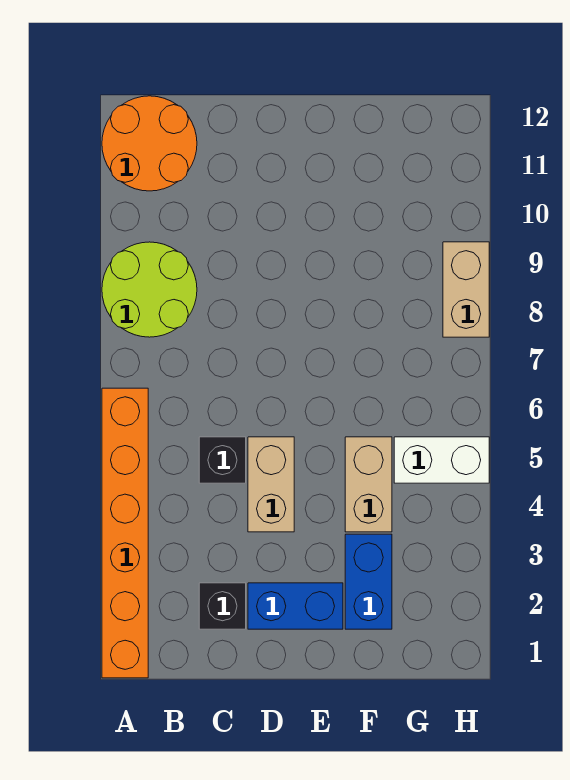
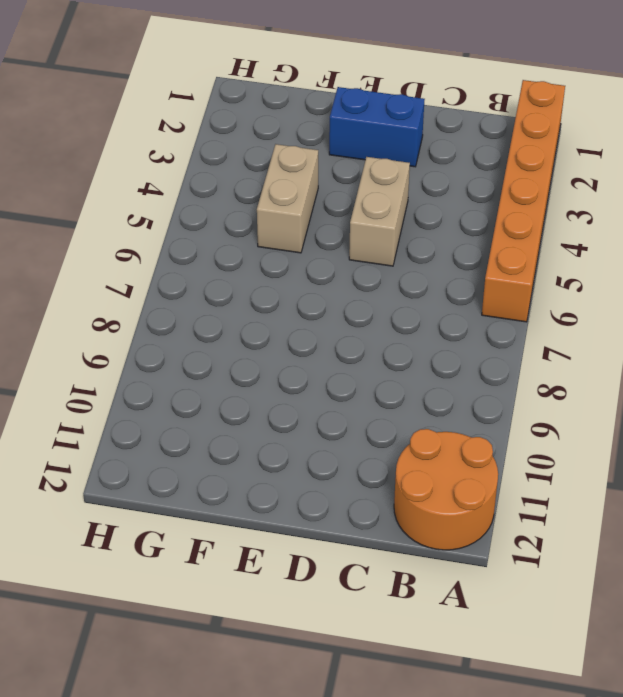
none -> lime round brick A8:B9 level 1
none -> black brick C2 level 1

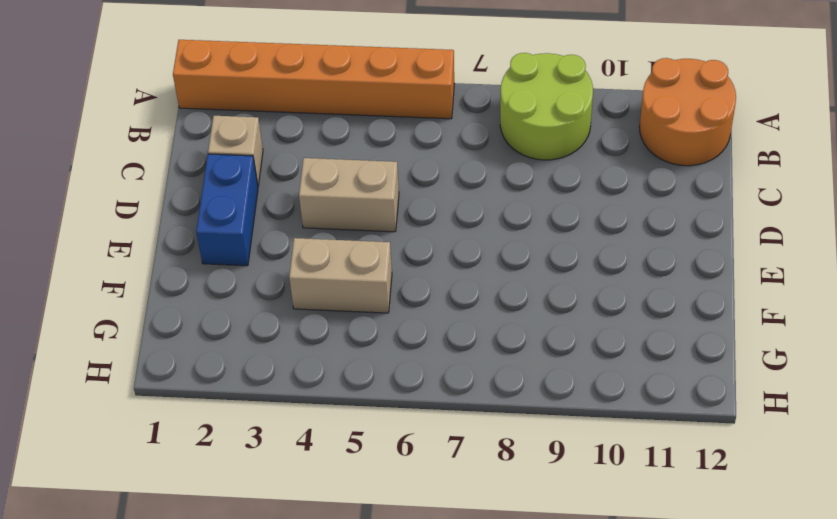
tan brick C2 level 1 -> black brick C2 level 1
none -> black brick C5 level 1
none -> blue brick F2:F3 level 1

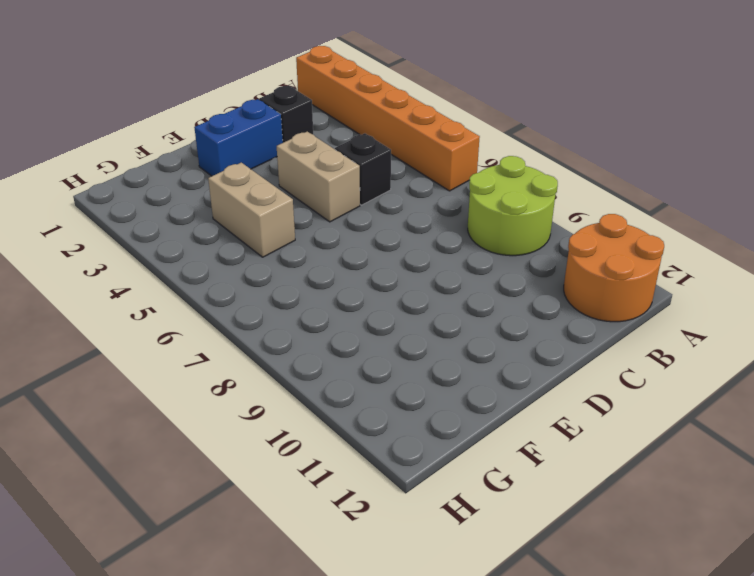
none -> blue brick F2:F3 level 1
none -> white brick G5:H5 level 1

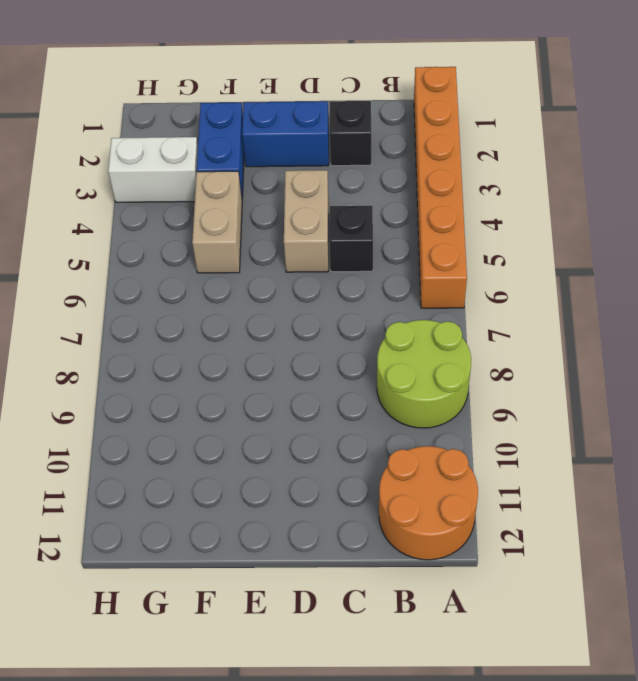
white brick G3:H3 level 1 -> white brick G5:H5 level 1
none -> tan brick H8:H9 level 1

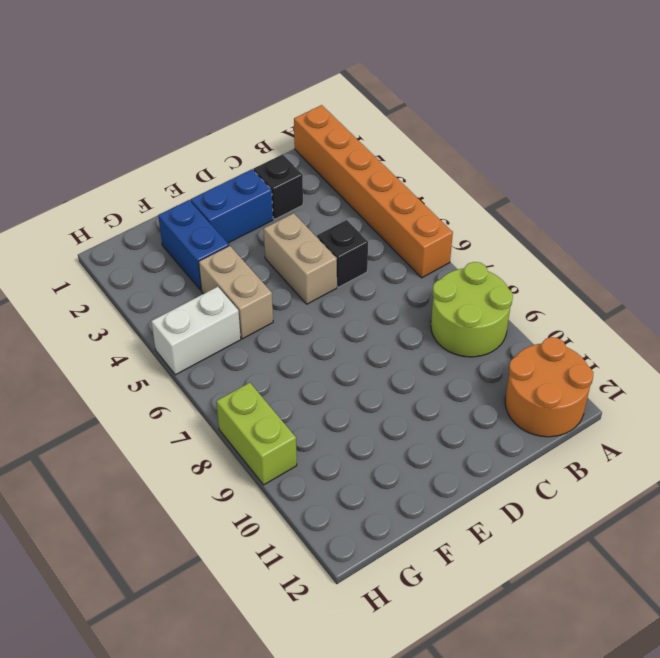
lime brick H8:H9 level 1 -> tan brick H8:H9 level 1

